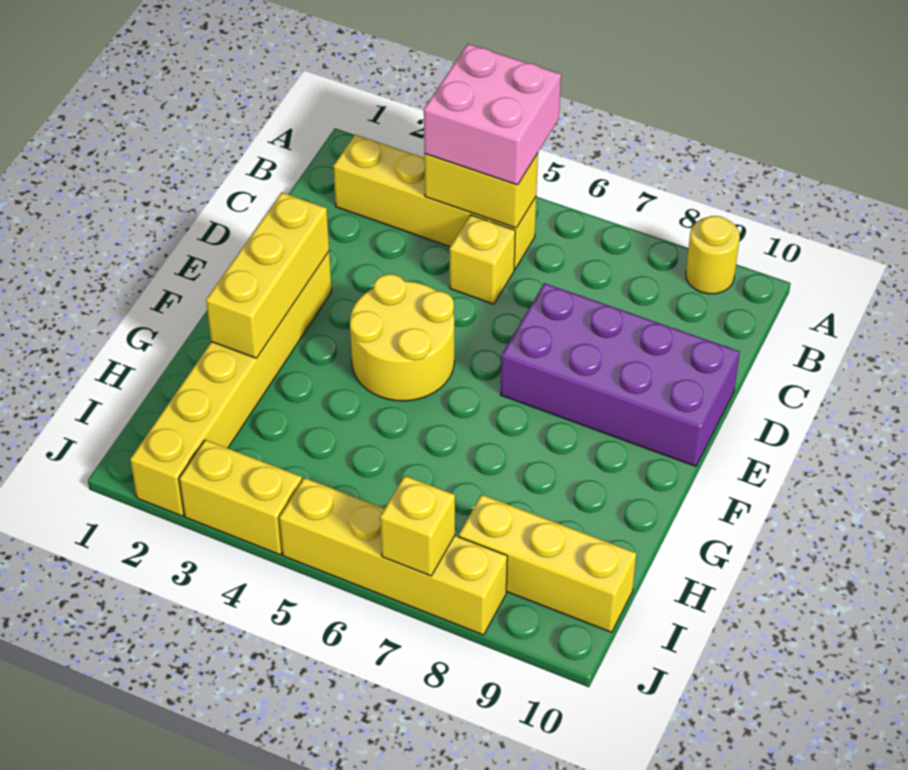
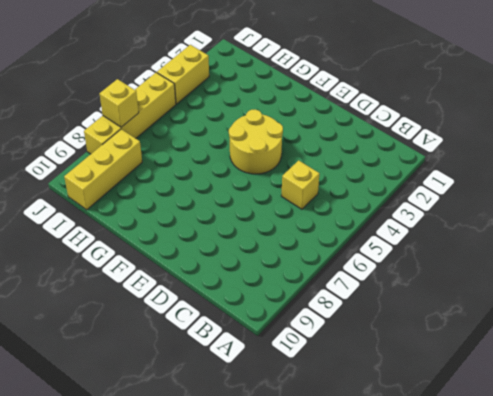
none -> yellow round brick A9 level 1
none -> yellow brick B2:B5 level 1
none -> purple brick D7:E10 level 1

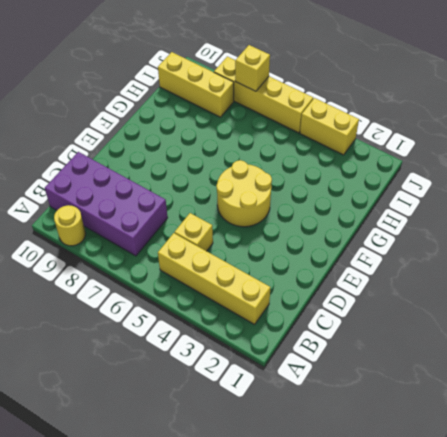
purple brick B7:C10 level 1 -> purple brick D7:E10 level 1
none -> yellow brick E2:J2 level 1
none -> yellow brick B4:B5 level 2
none -> yellow brick E2:G2 level 2

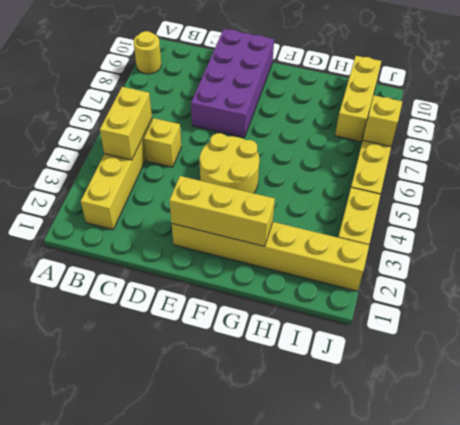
none -> pink brick A4:B5 level 3

